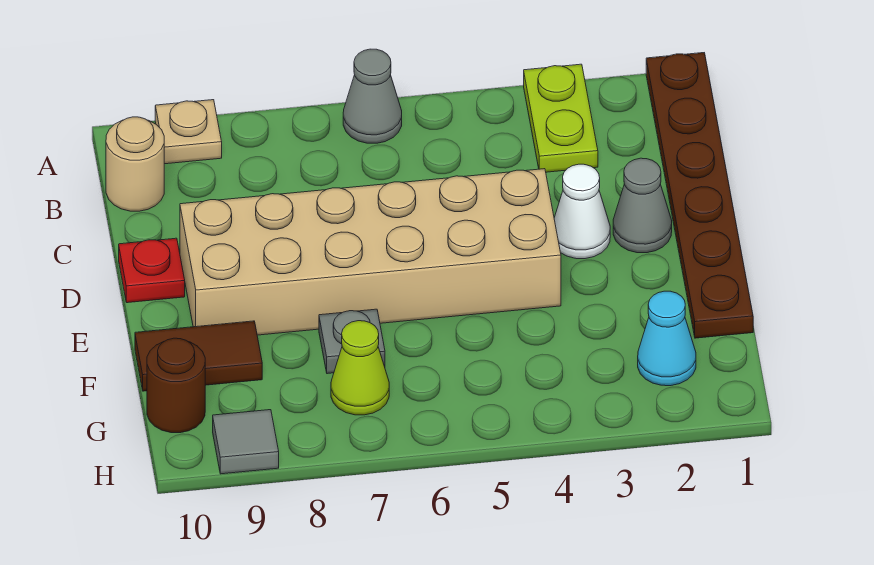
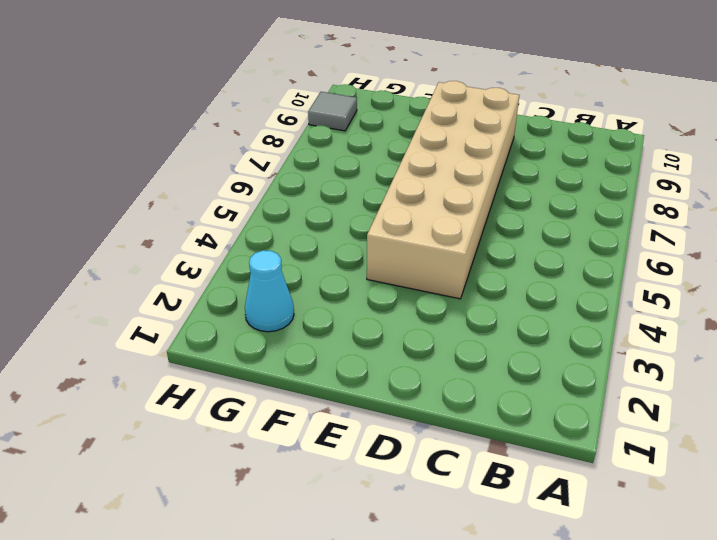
none -> brown plate A1:F1 level 1
none -> lime plate A3:B3 level 1
none -> grey cone A6 level 1

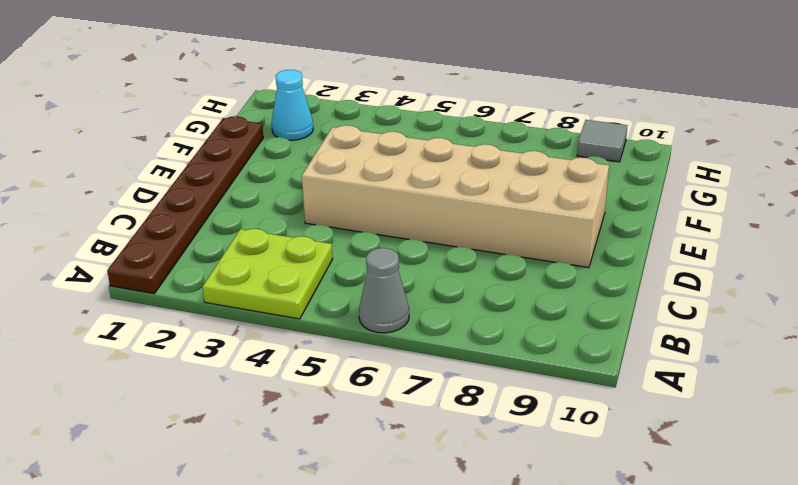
lime plate A3:B4 level 1 -> lime plate A3:B3 level 1
none -> tan plate A9 level 1
none -> tan round brick B10 level 1
none -> grey cone D2 level 1

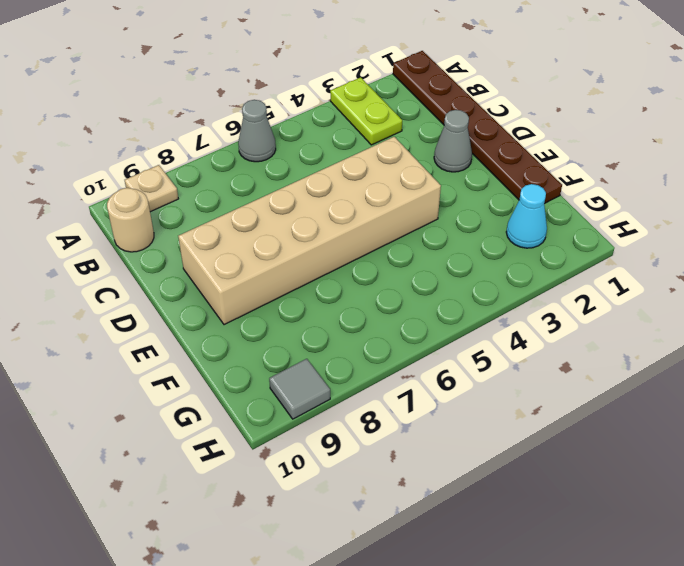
none -> white cone D3 level 1
none -> red plate D10 level 1
none -> grey plate F7 level 1

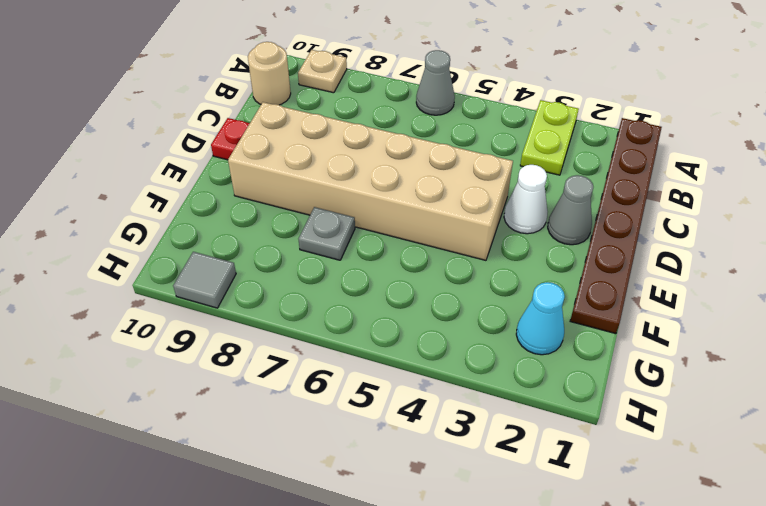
none -> brown tile F9:F10 level 1
none -> lime cone G7 level 1
none -> brown round brick G10 level 1

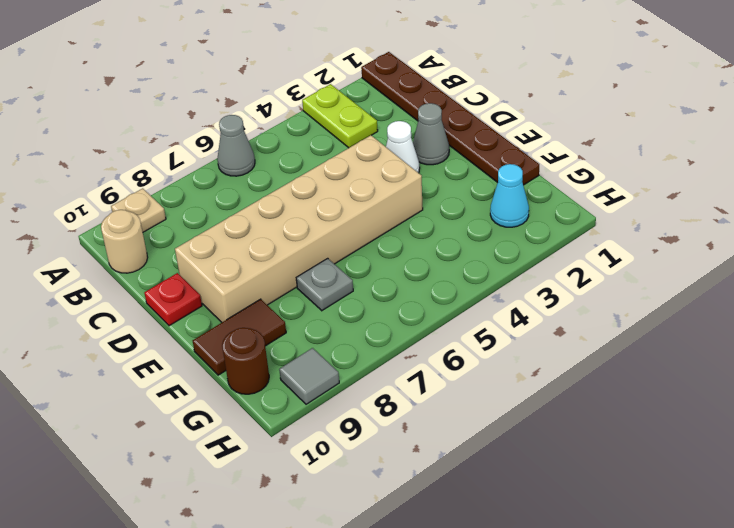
none -> lime cone G7 level 1

